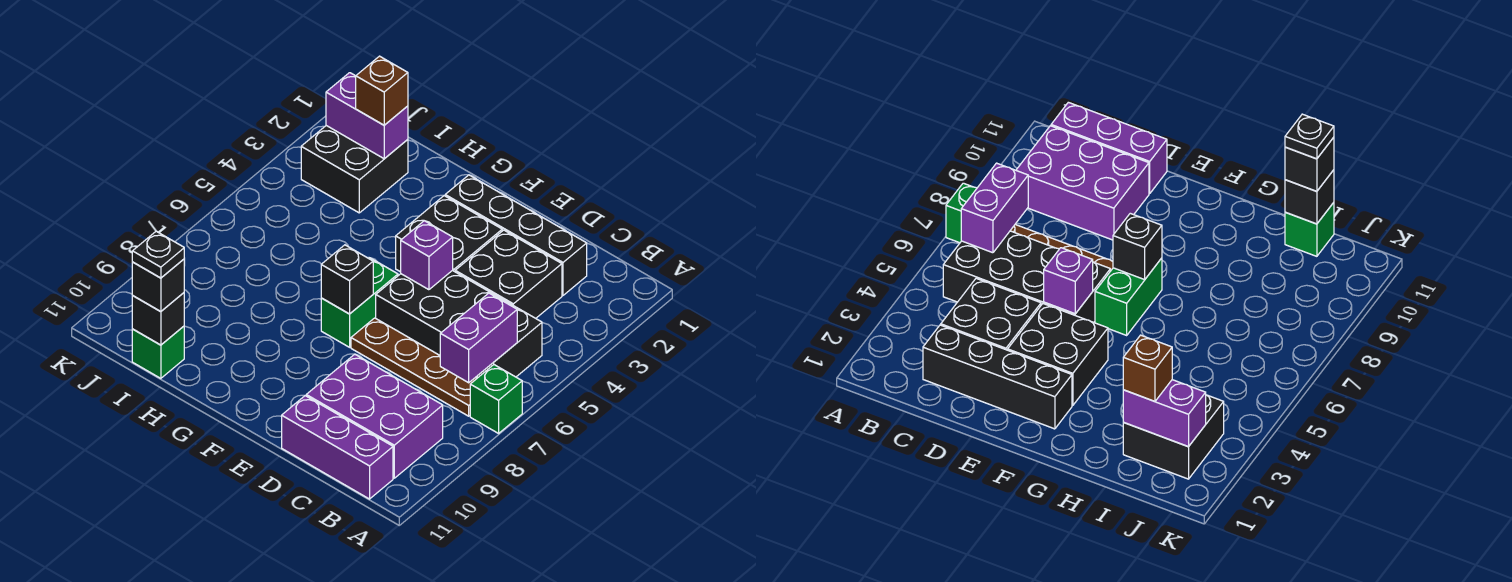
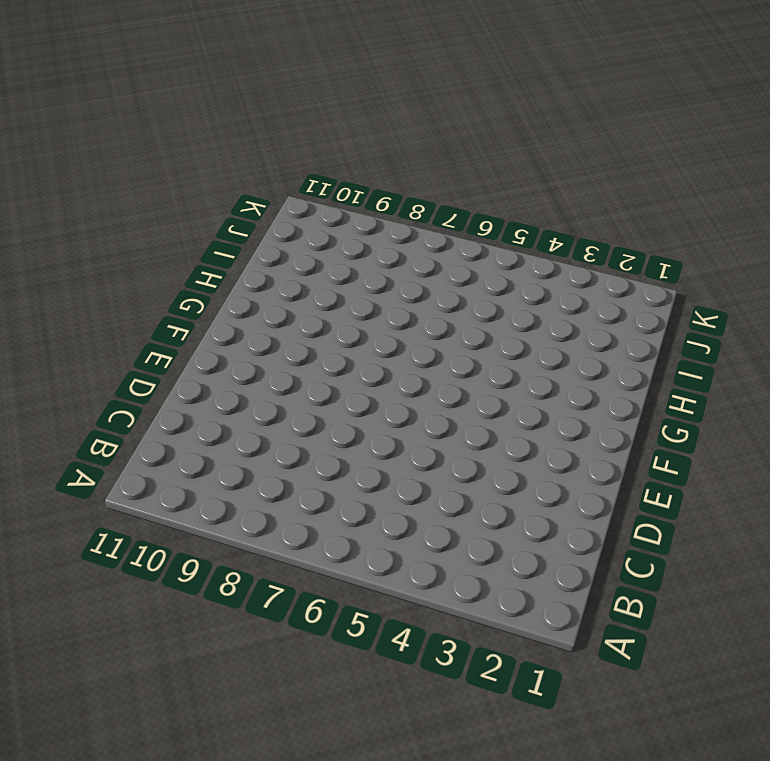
none -> green brick A7 level 1
none -> black brick B5:E6 level 1
none -> brown plate B7:E7 level 1

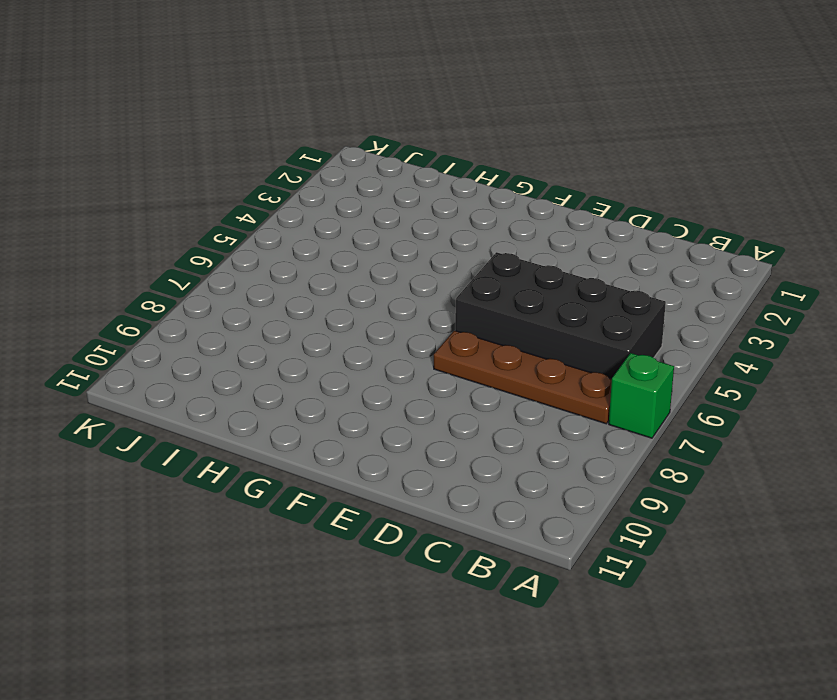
none -> purple brick B9:D10 level 1
none -> purple brick B11:D11 level 1
none -> black brick C2:F2 level 1

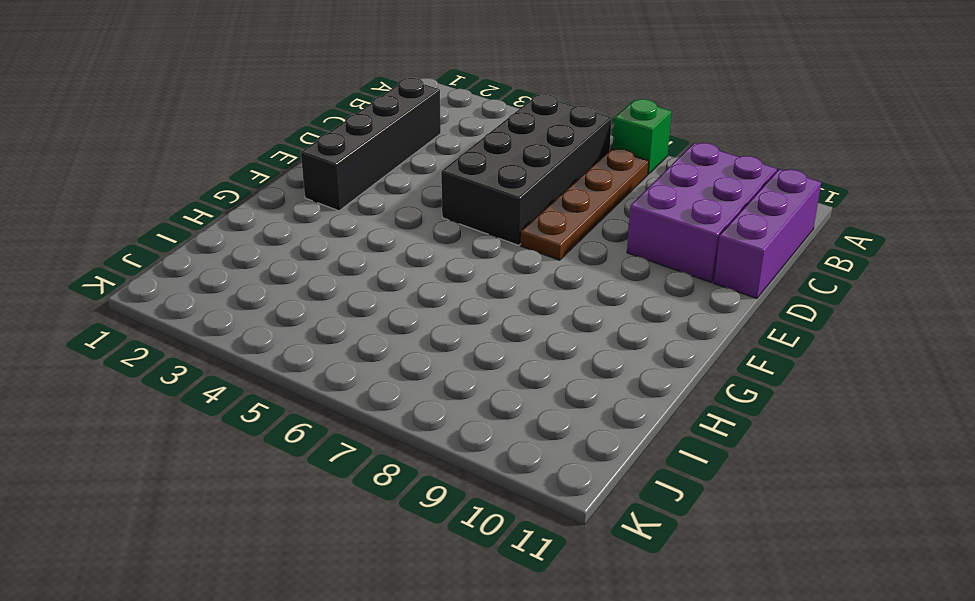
none -> black brick C3:D4 level 1
none -> black brick E3:F4 level 1
none -> green brick F6:F7 level 1

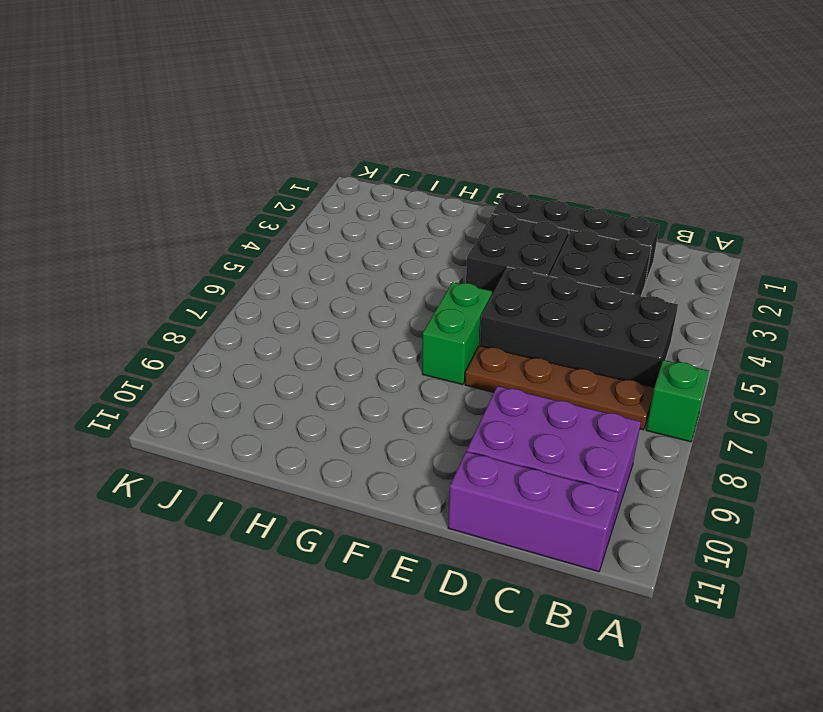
none -> black brick I2:J3 level 1
none -> green brick I11 level 1
none -> purple brick B6:B7 level 2

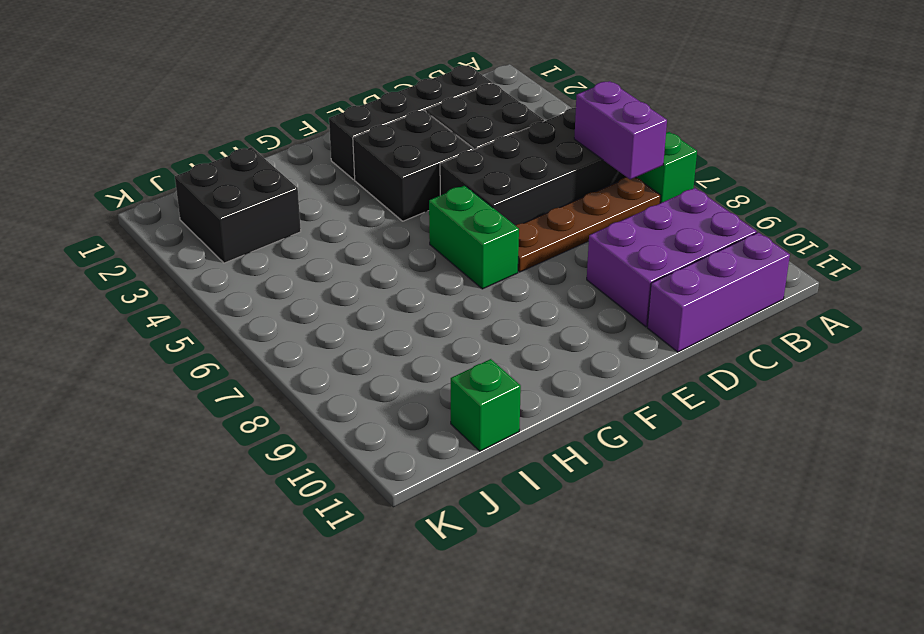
none -> purple brick E5 level 2
none -> black brick F7 level 2
none -> purple brick I2:J2 level 2

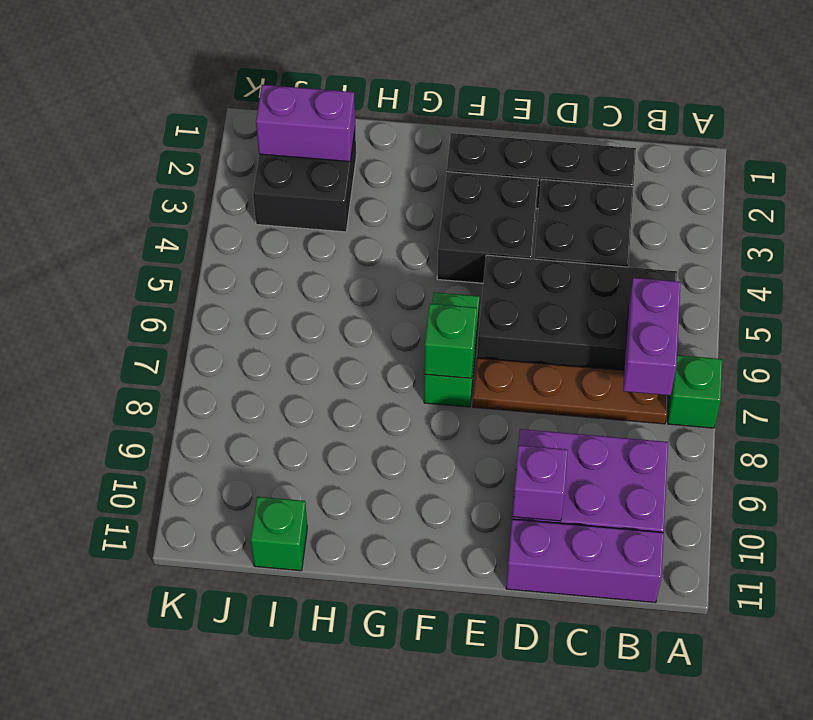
purple brick D10 level 2 -> purple brick E5 level 2
green brick F7 level 2 -> black brick F7 level 2
none -> black brick I11 level 2
none -> brown brick I2 level 3
none -> black brick I11 level 3

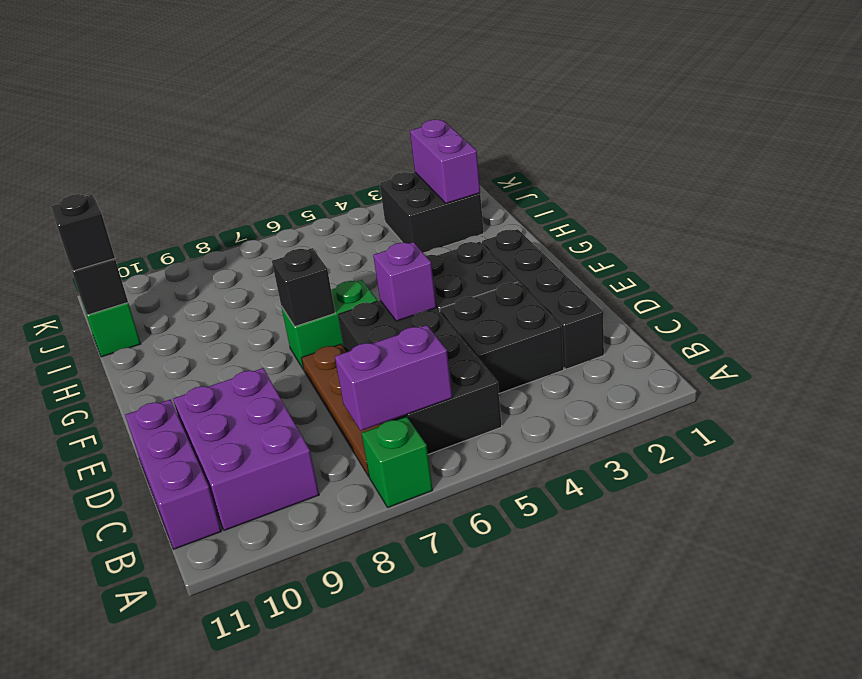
none -> brown brick I2 level 3
none -> black plate I11 level 4

